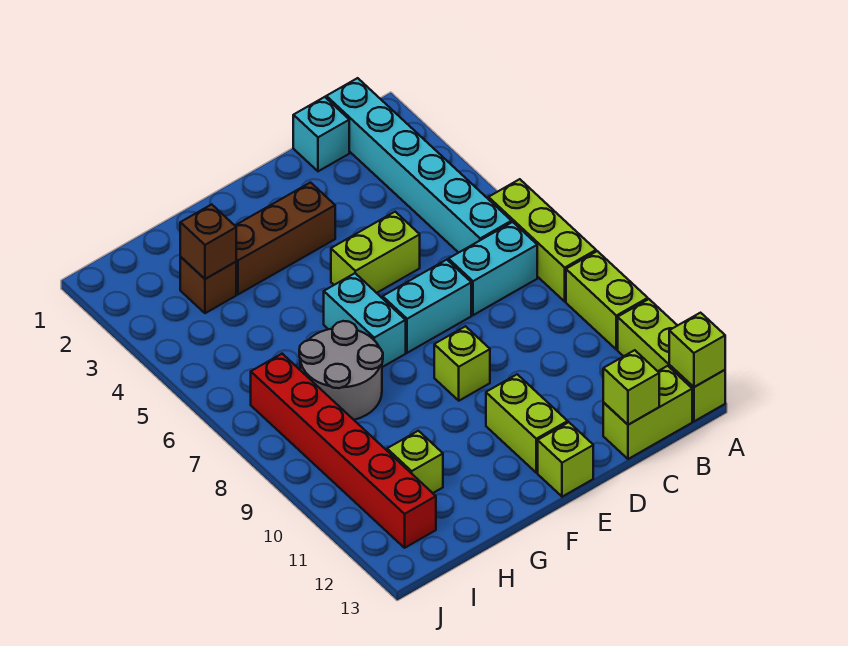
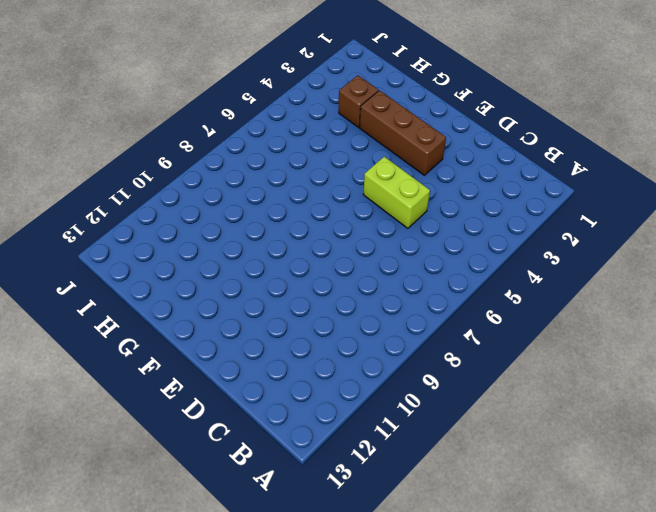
none -> lime brick A6:A8 level 1
none -> lime brick A9:A10 level 1
none -> lime brick A11:A13 level 1

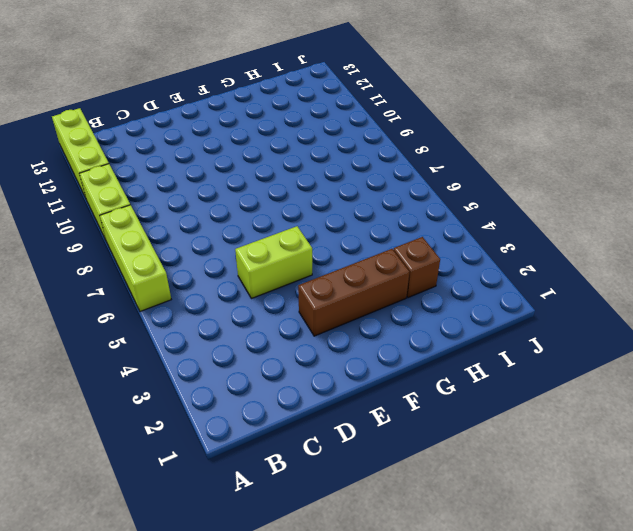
none -> cyan brick B1:B6 level 1
none -> cyan brick B7:C7 level 1
none -> lime brick B13:C13 level 1

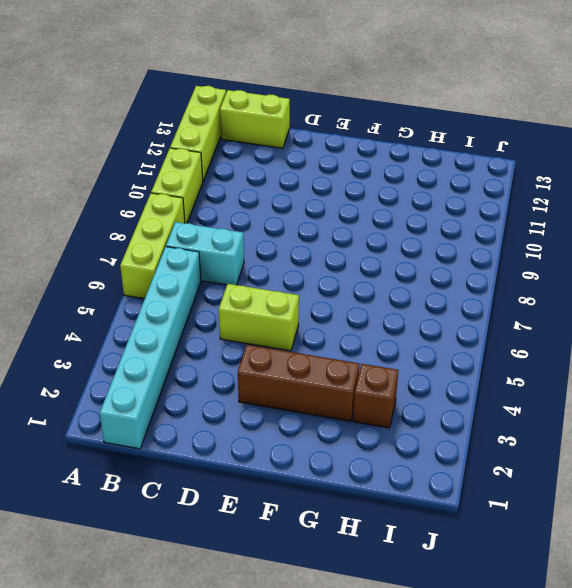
none -> cyan brick C1 level 1
none -> cyan brick D7:E7 level 1
none -> lime brick E9 level 1

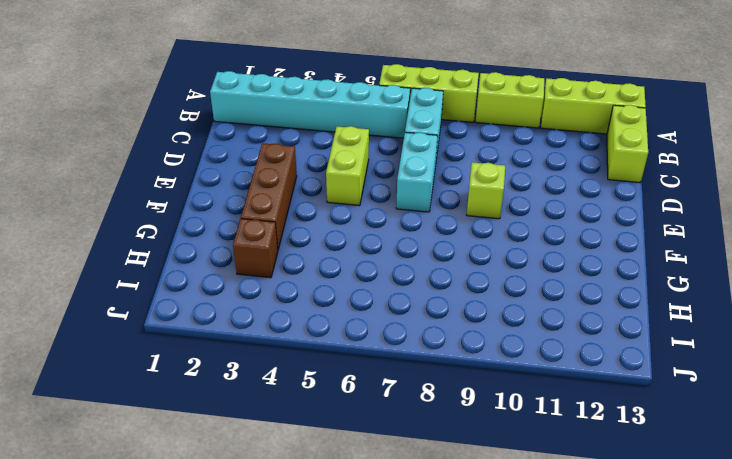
none -> cyan brick C1 level 1
none -> lime brick E11:E12 level 1
none -> lime brick E13 level 1

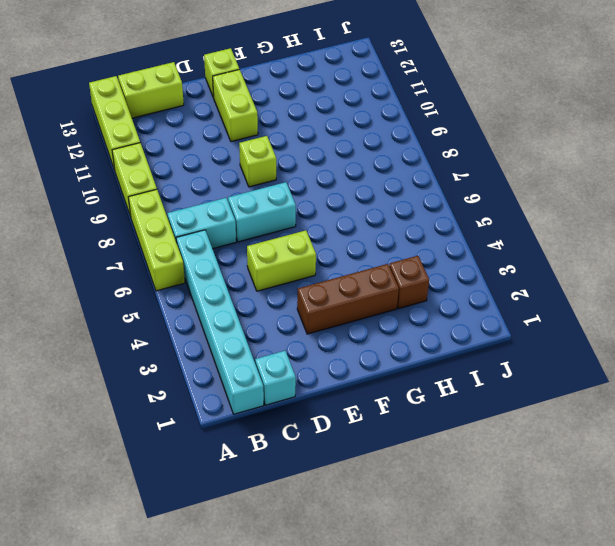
none -> cyan brick F6:F7 level 1
none -> grey round brick G7:H8 level 1
none -> lime brick H11 level 1

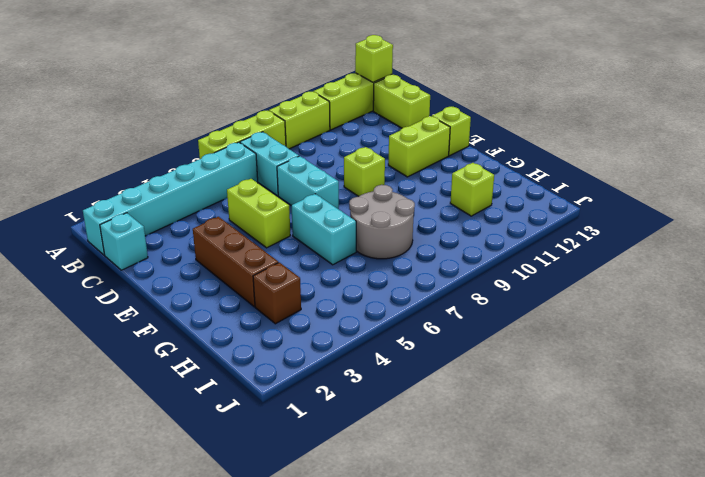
cyan brick F6:G6 level 1 -> cyan brick F6:F7 level 1
none -> red brick I7:I12 level 1
none -> lime brick C13 level 2
none -> brown brick H3 level 2

